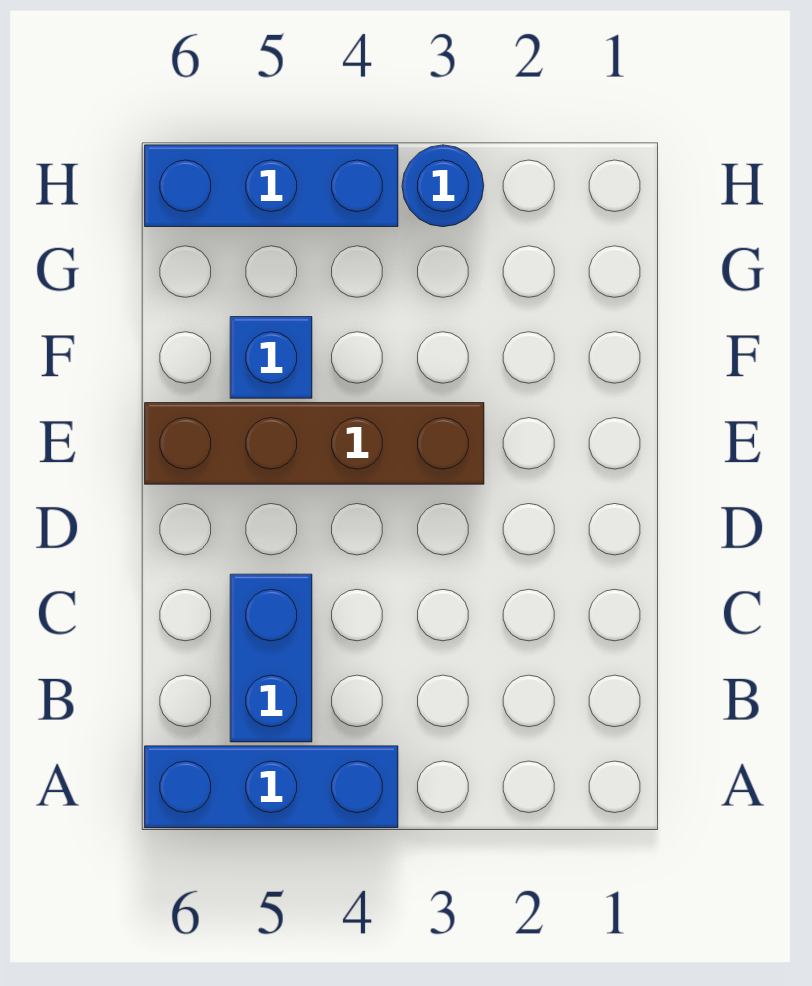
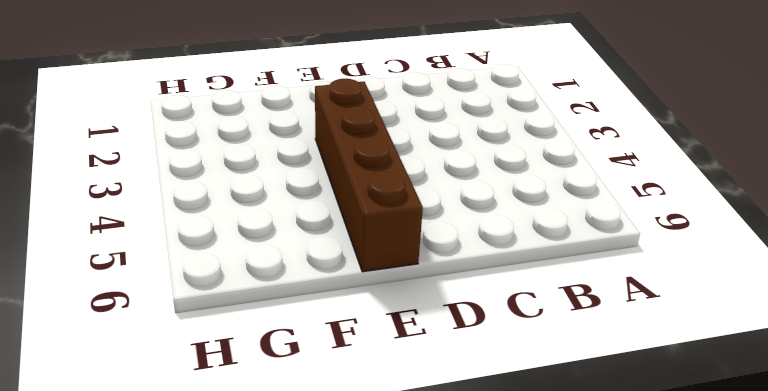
none -> blue brick A4:A6 level 1
none -> blue brick B5:C5 level 1

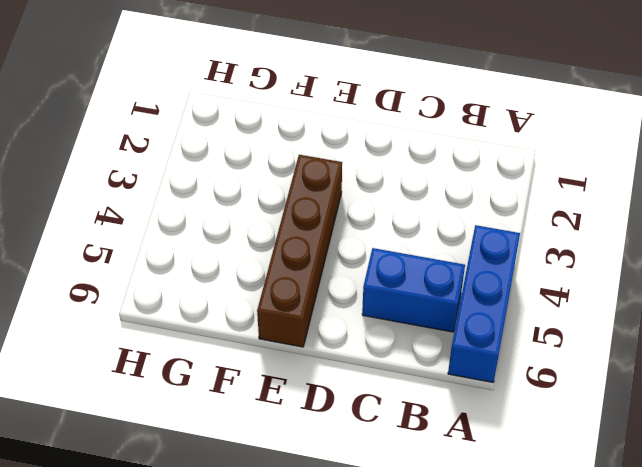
none -> blue brick F5 level 1
none -> blue round brick H3 level 1

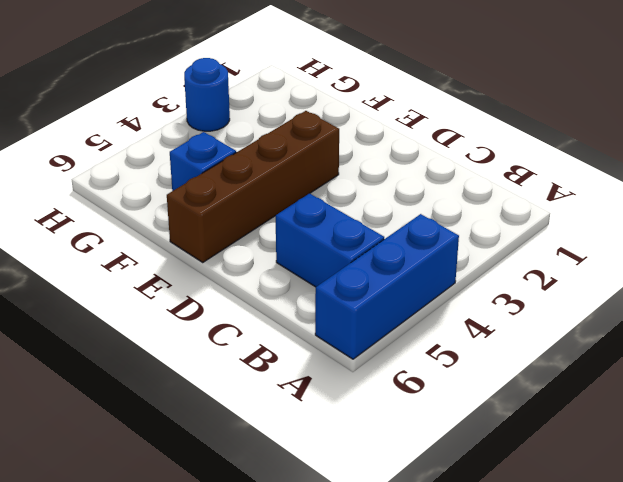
none -> blue brick H4:H6 level 1

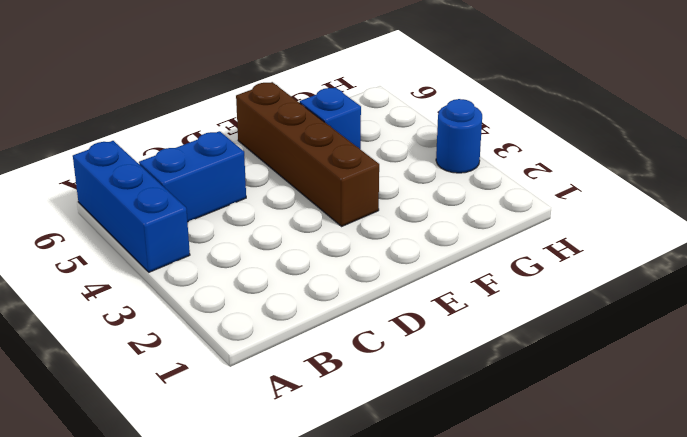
none -> blue brick H4:H6 level 1

